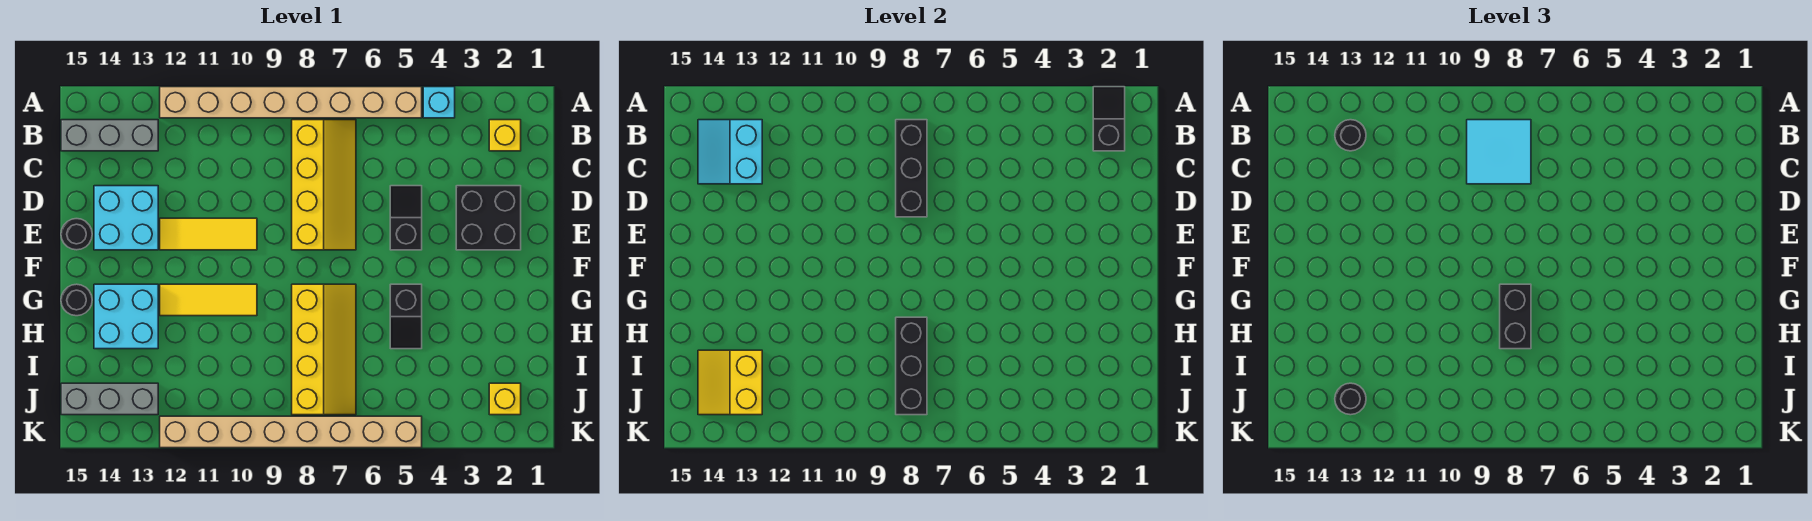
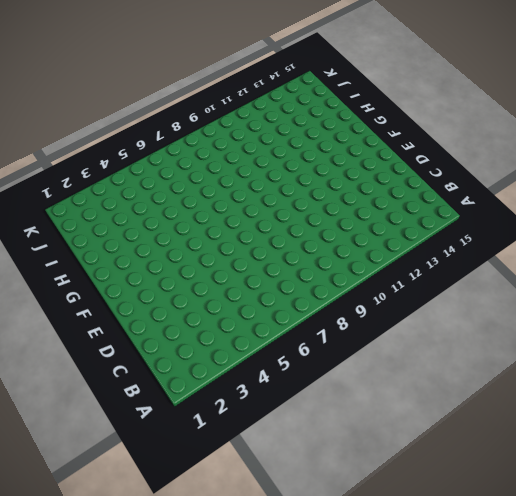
none -> cyan brick A4 level 1
none -> tan brick A5:A12 level 1
none -> yellow brick B2 level 1

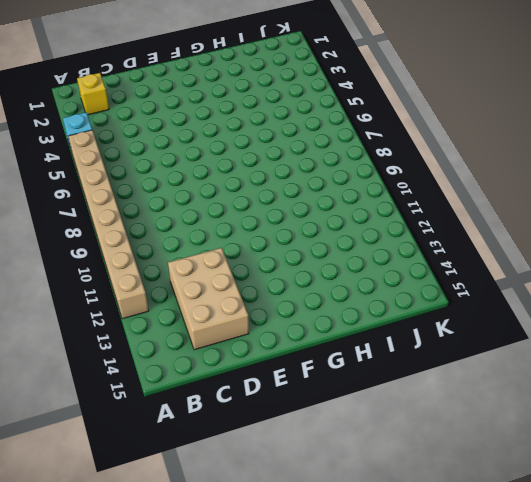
tan brick C12:D14 level 1 -> cyan brick D13:E14 level 1
none -> yellow slope B7:E8 level 1 top 8
none -> grey brick B13:B15 level 1
none -> black brick D2:E3 level 1

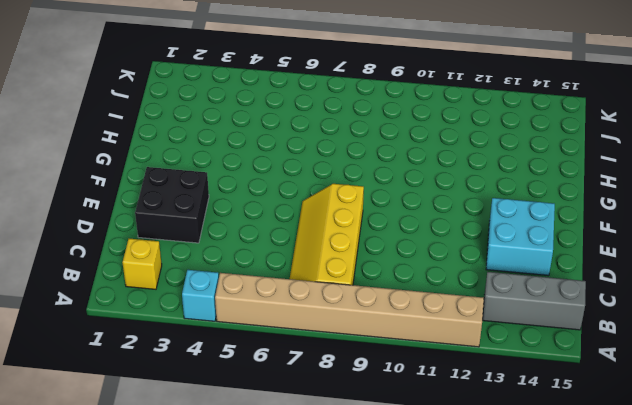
none -> black slope D5:E5 level 1 top E
none -> yellow tile E10:E12 level 1
none -> black round brick E15 level 1

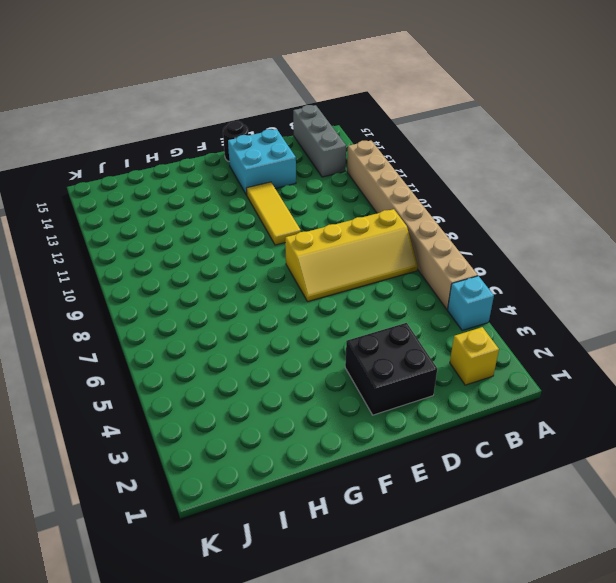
none -> black slope D5:E5 level 1 top E
none -> black slope G5:H5 level 1 top G
none -> yellow slope G7:J8 level 1 top 8

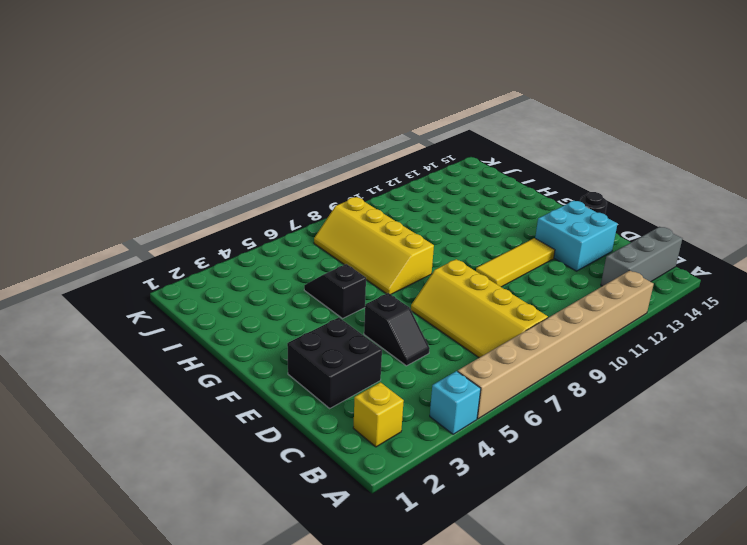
none -> yellow tile G10:G12 level 1
none -> cyan brick G13:H14 level 1
none -> black round brick G15 level 1

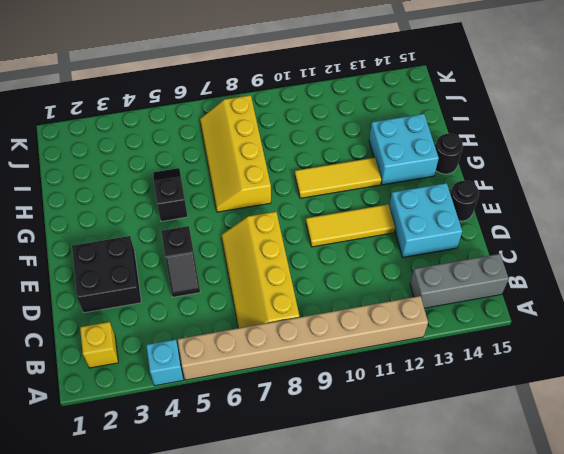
none -> yellow brick J2 level 1
none -> grey brick J13:J15 level 1
none -> tan brick K5:K12 level 1

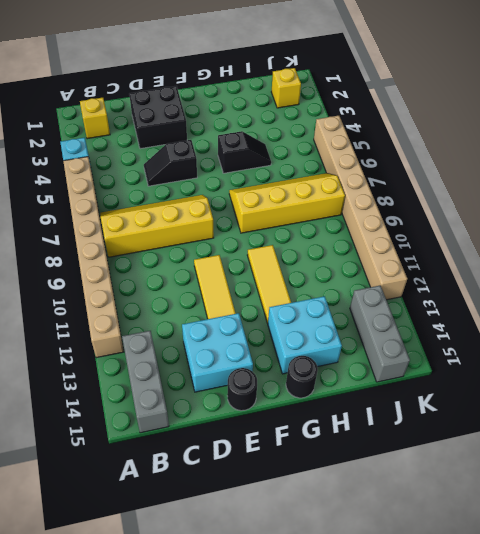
none -> black slope A2:B2 level 2 top B
none -> black brick B8:D8 level 2
none -> cyan slope B13:C14 level 2 top 13

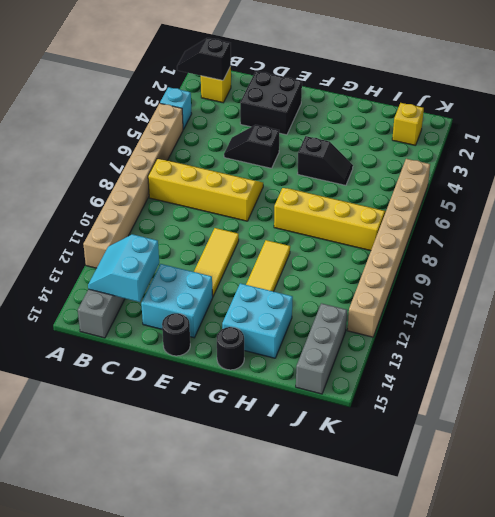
cyan slope B13:C14 level 2 top C -> cyan slope B13:C14 level 2 top 13
none -> black brick B8:D8 level 2
none -> black brick H8:J8 level 2
none -> yellow slope I13:J14 level 2 top 13

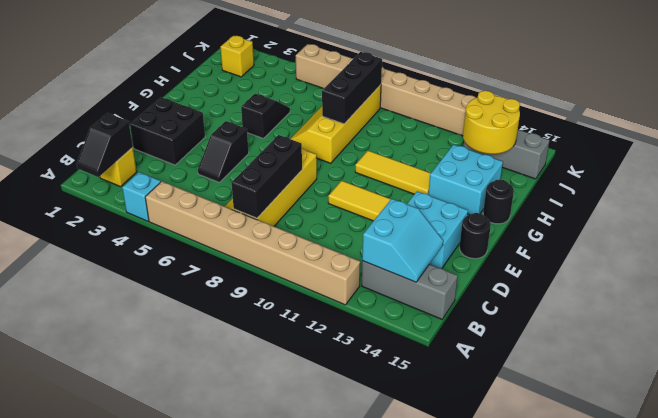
yellow round brick I13:J14 level 2 -> yellow slope I13:J14 level 2 top 13
none -> cyan tile B8:C9 level 3
none -> black round brick B13 level 3
none -> black brick G8:H8 level 3

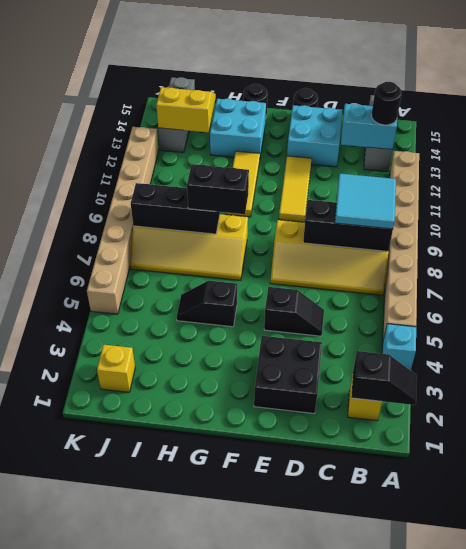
none -> black round brick J13 level 3

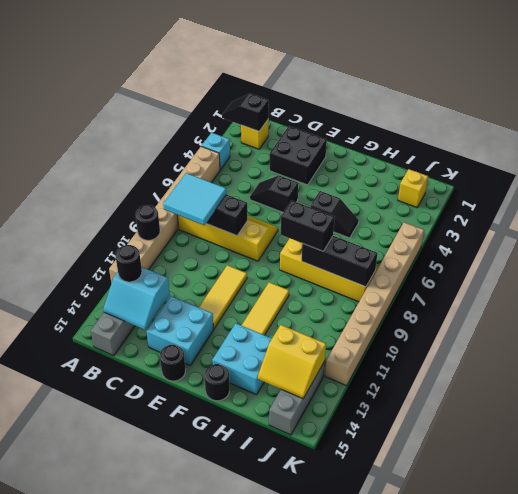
black round brick A10 level 2 -> black round brick J13 level 3

